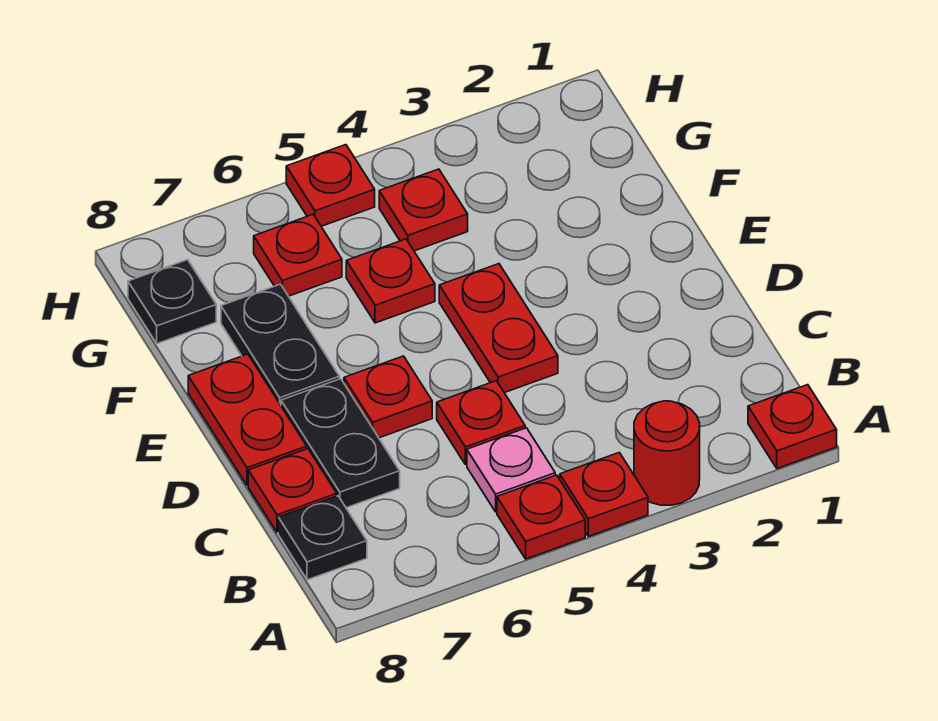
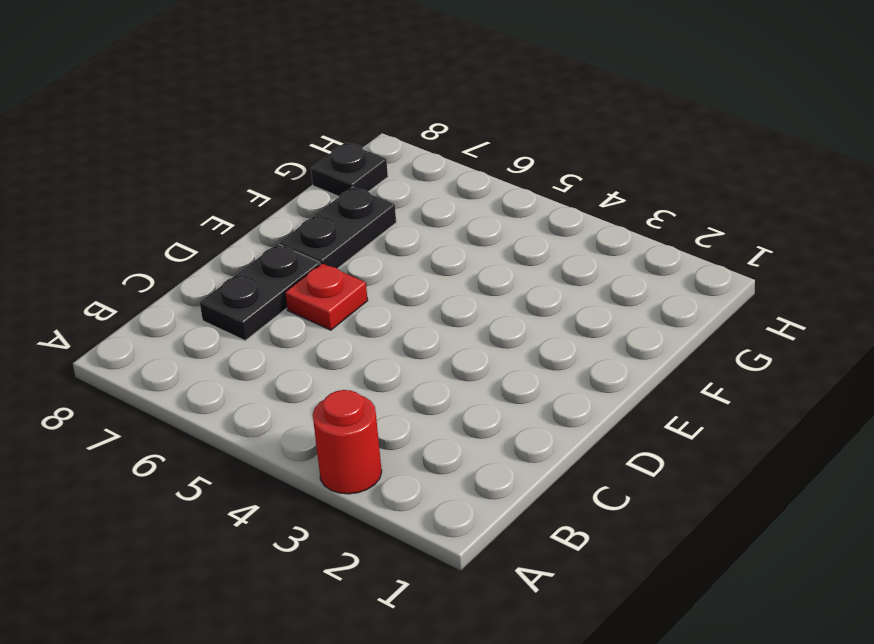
none -> red plate A1 level 1
none -> red plate A4 level 1
none -> red plate A5 level 1

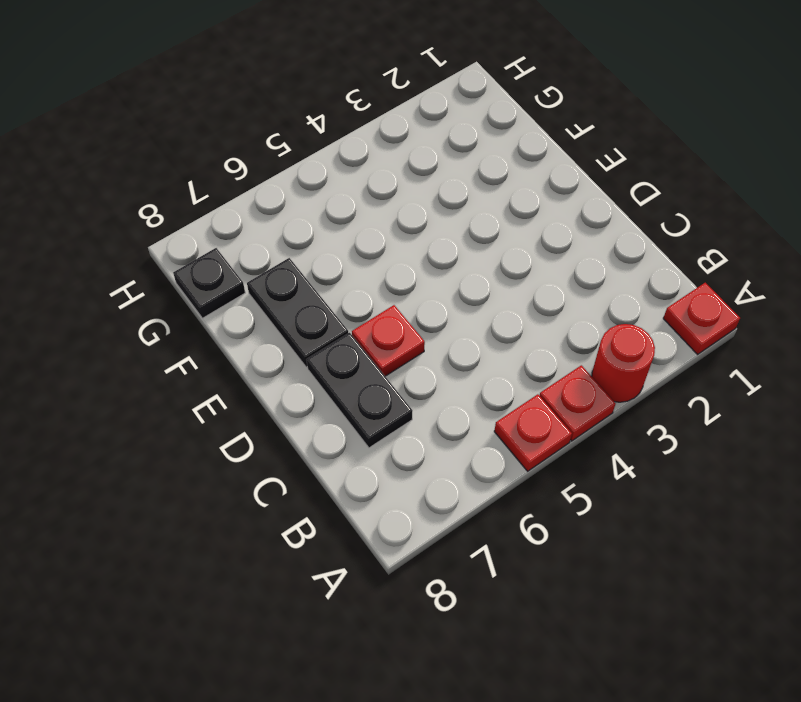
none -> pink plate B5 level 1
none -> black plate B8 level 1
none -> red plate C5 level 1

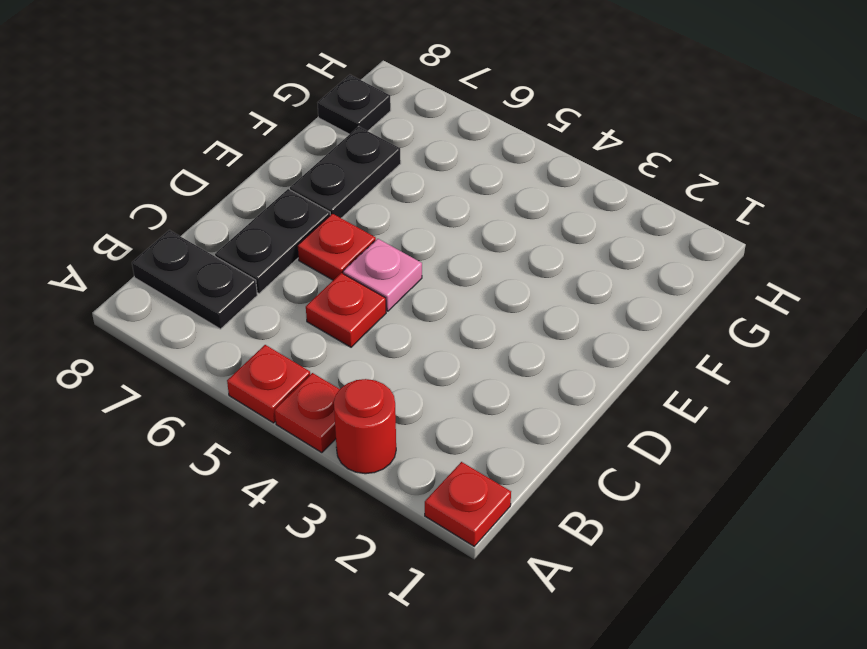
black plate B7:B8 level 1 -> black plate B8 level 1
pink plate D5 level 1 -> pink plate B5 level 1
none -> red plate C8 level 1
none -> red plate D4:E4 level 1
none -> red plate D8:E8 level 1

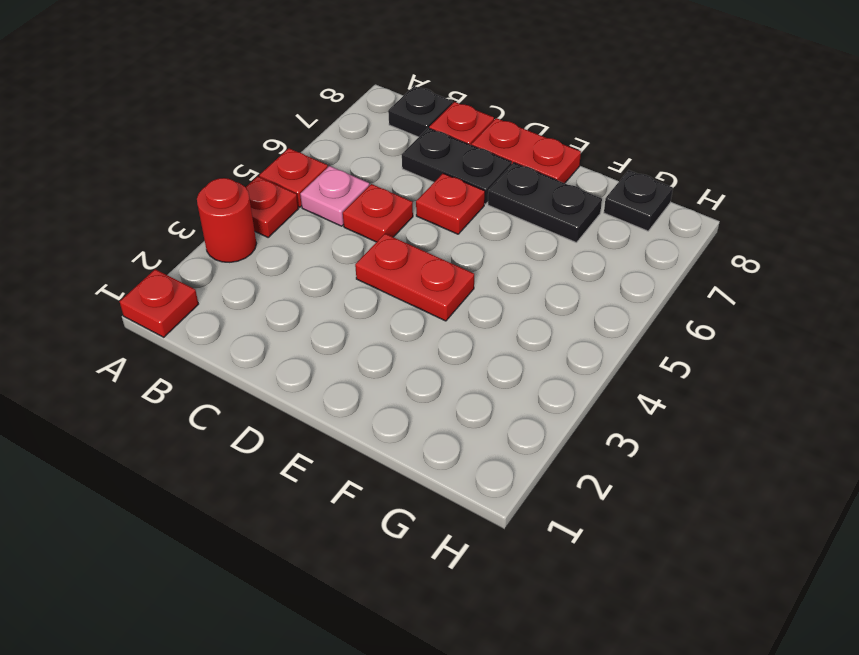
none -> red plate F5 level 1
none -> red plate G4 level 1
none -> red plate G6 level 1

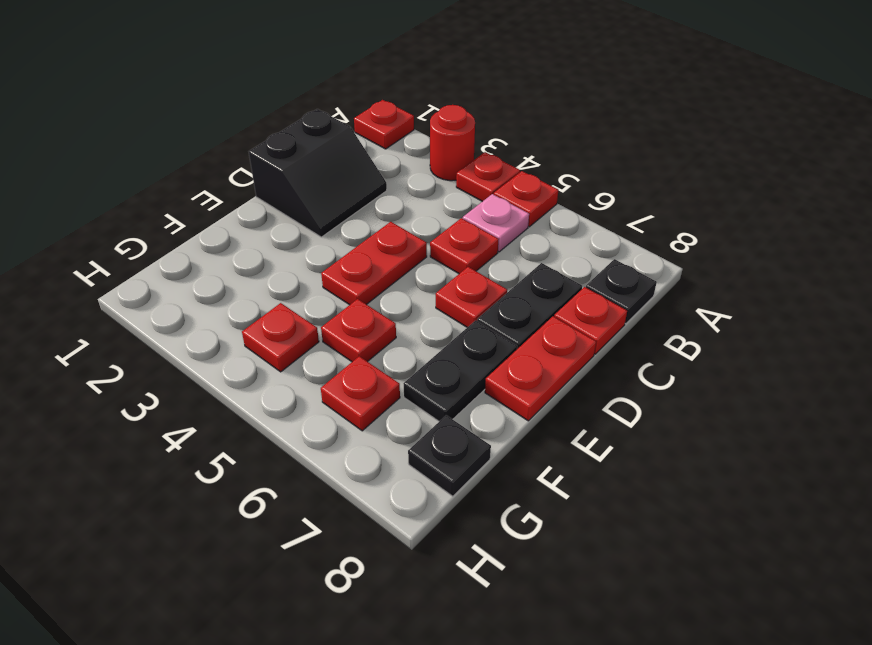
black slope C1:D2 level 1 top 1 -> none
none -> red plate H5 level 1

